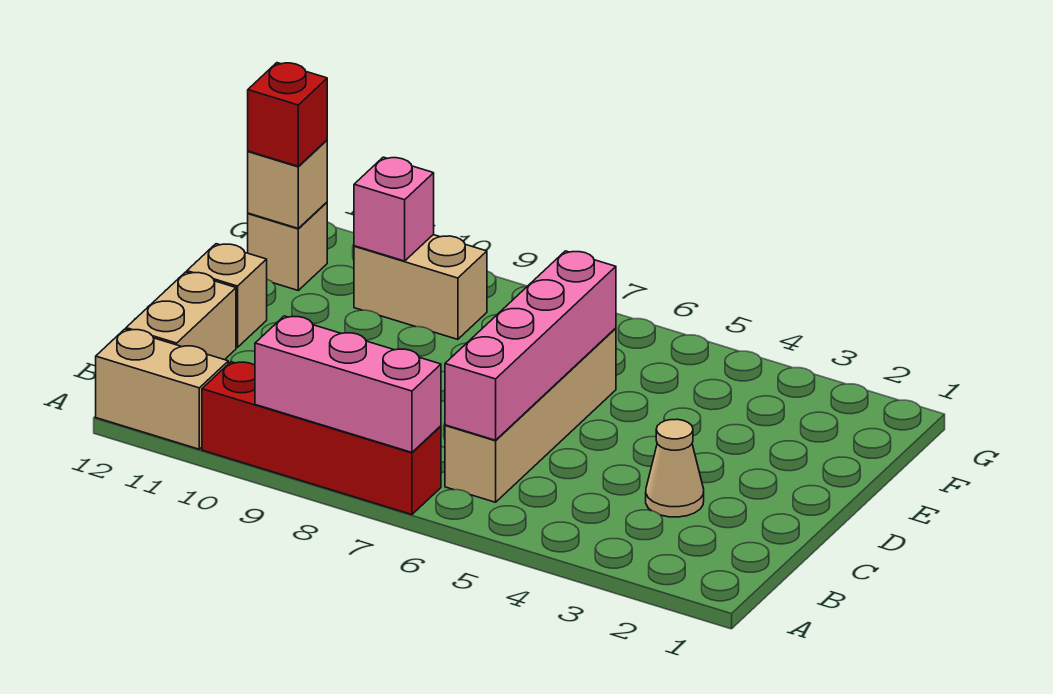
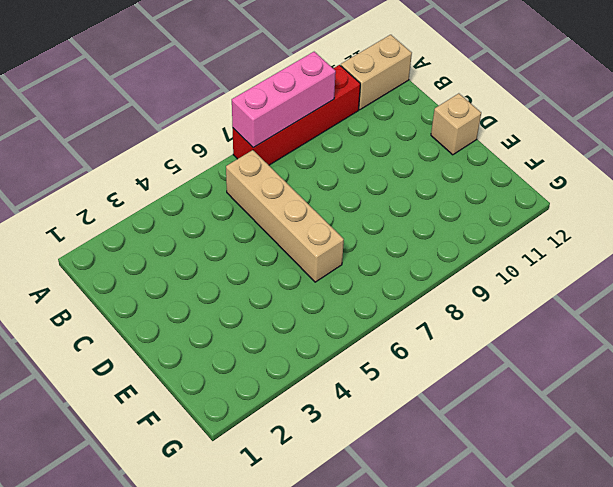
none -> tan brick B12:C12 level 1
none -> tan cone C3 level 1
none -> tan brick F9:F10 level 1

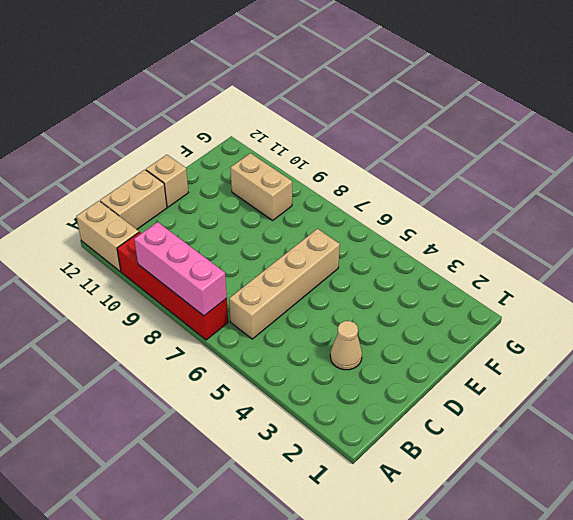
none -> tan brick F12 level 1
none -> pink brick B6:E6 level 2
none -> pink brick F10 level 2

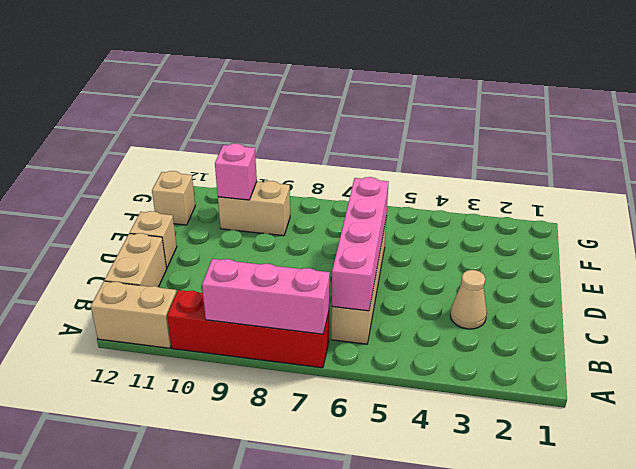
none -> tan brick F12 level 2
none -> red brick F12 level 3

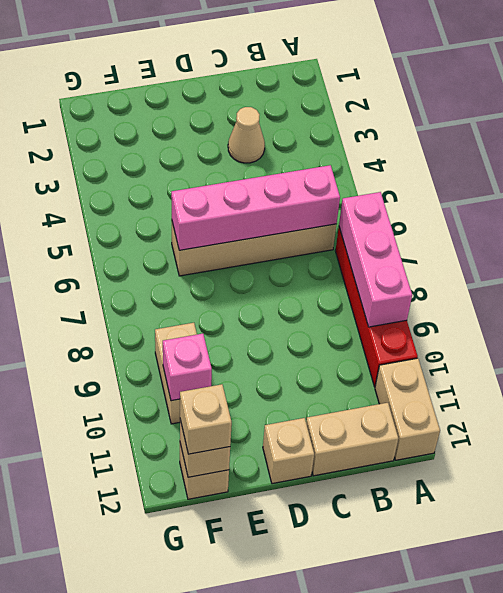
tan brick F12 level 3 -> red brick F12 level 3

